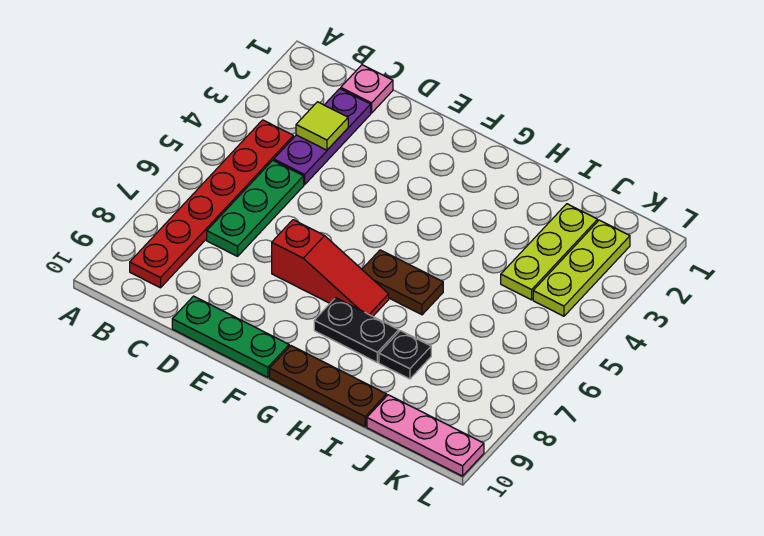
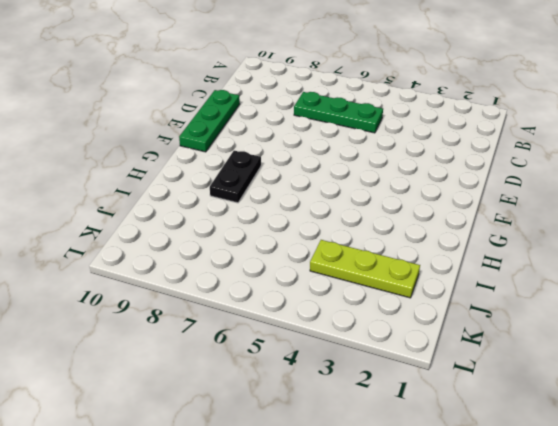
none -> red plate B4:B9 level 1
none -> pink plate C1 level 1
none -> purple plate C2:C4 level 1

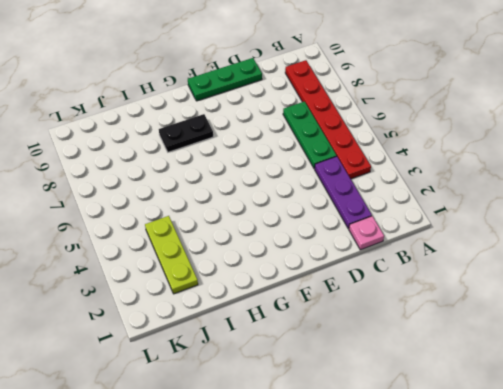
none -> red slope E7:G7 level 1 top E
none -> brown plate G6:H6 level 1
none -> brown plate G10:I10 level 1

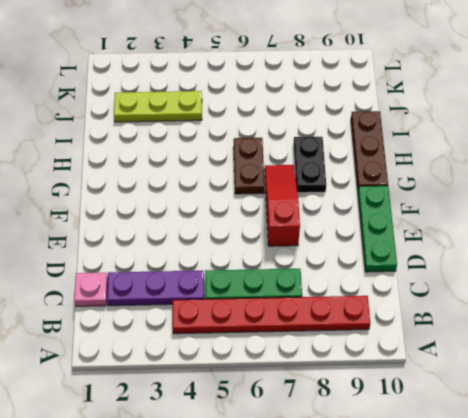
none -> black plate I8 level 1
none -> pink plate J10:L10 level 1
none -> lime plate K2:K4 level 1

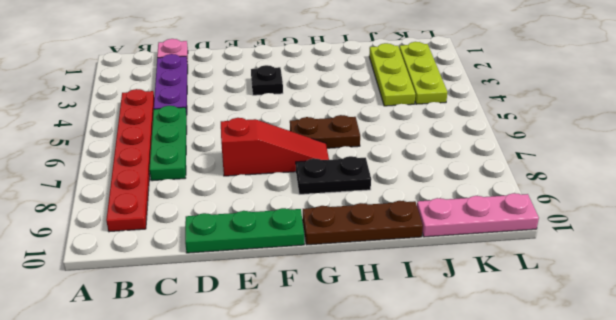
black plate F3 level 1 -> black plate I8 level 1
none -> lime tile C3 level 2

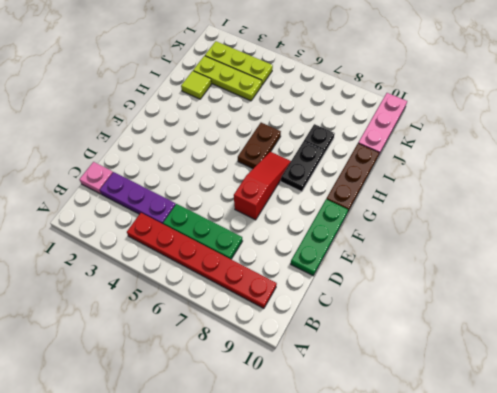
lime tile I2 level 1 -> lime tile C3 level 2

